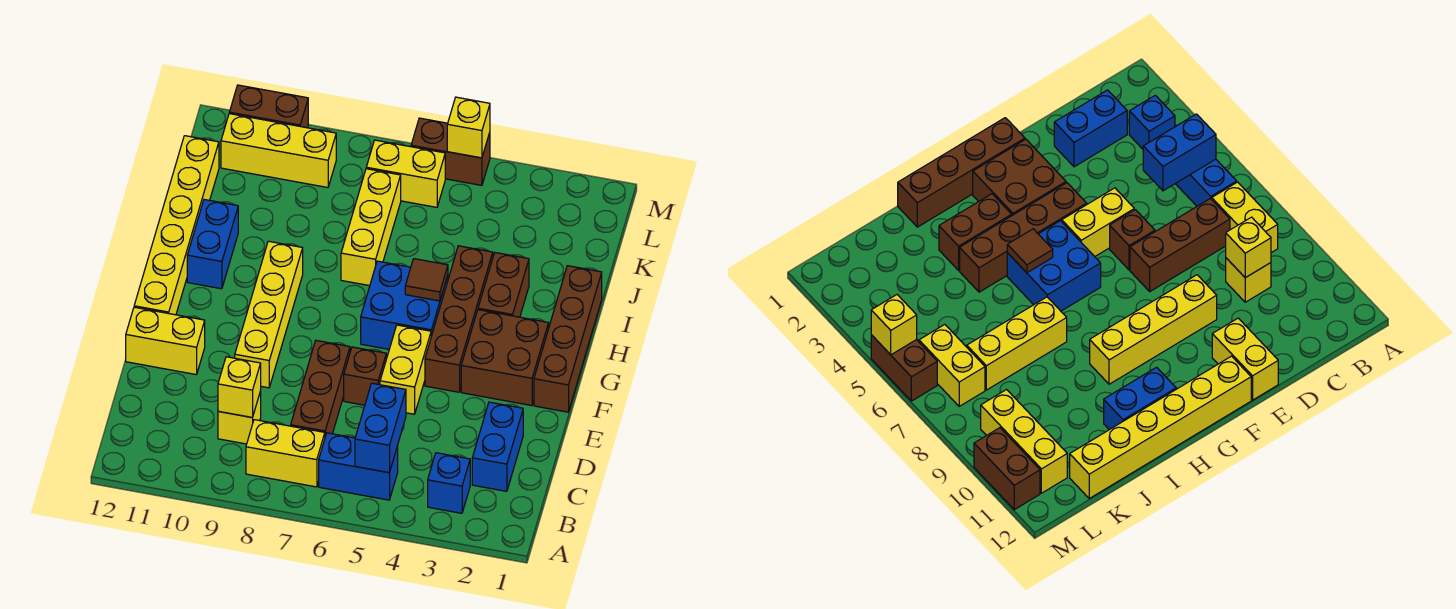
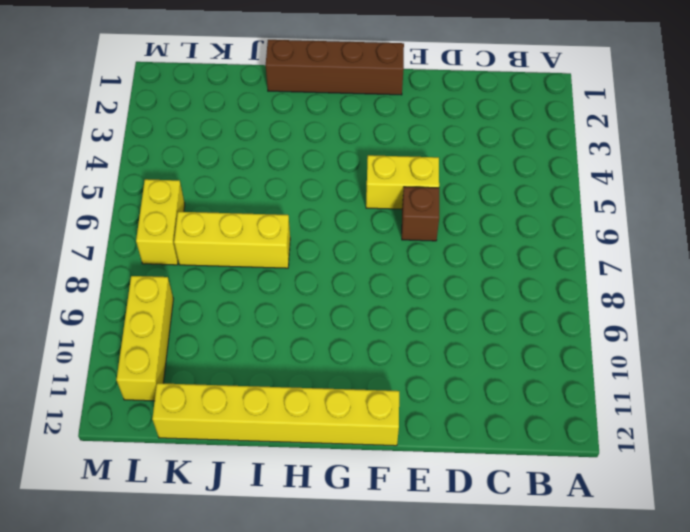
none -> blue brick B3 level 1
none -> blue brick B5:B6 level 1
none -> yellow brick B7:B8 level 1

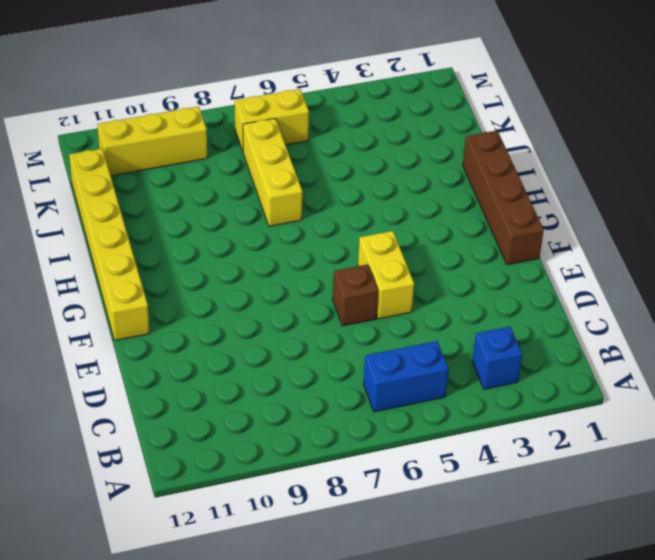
none -> yellow brick B7:B8 level 1
none -> blue brick C2:D2 level 1
none -> brown brick C7:E7 level 1

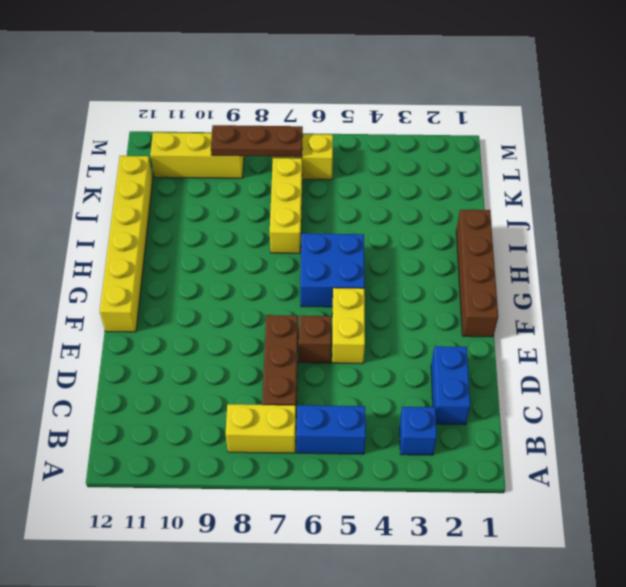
brown plate L7:L9 level 2 -> none
none -> yellow brick C9 level 1
none -> yellow brick E9:H9 level 1
none -> yellow brick E11:E12 level 1

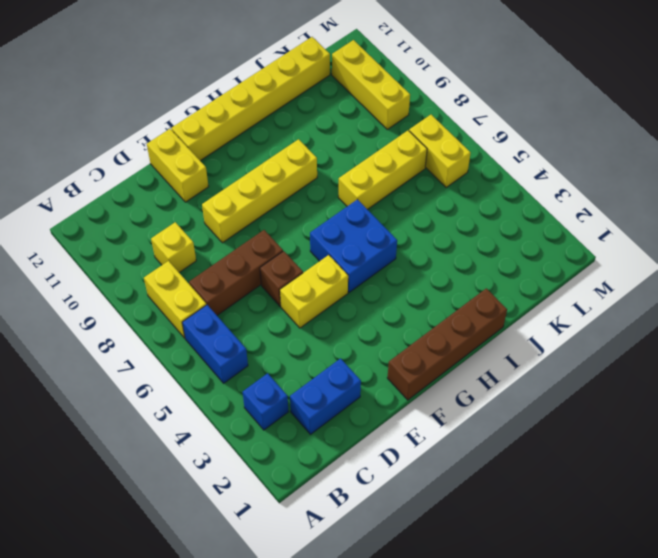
none -> brown brick F2:G3 level 1
none -> brown brick F4:I4 level 1
none -> brown brick H3:I3 level 1

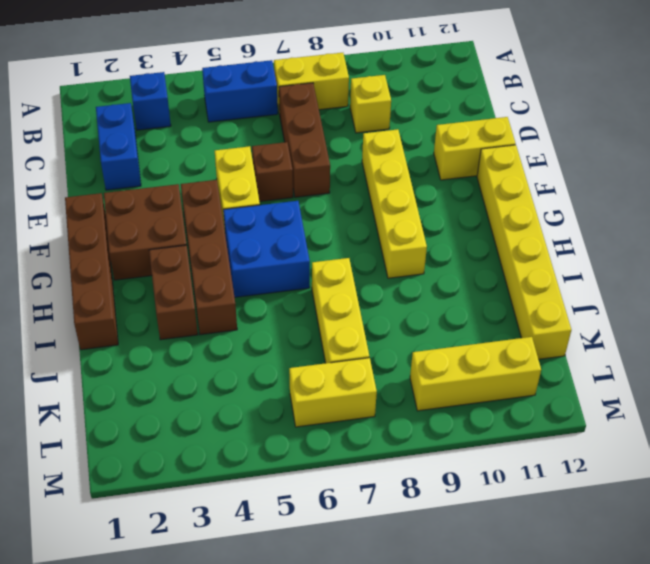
none -> blue brick H11:I11 level 1
none -> brown brick M5:M6 level 1
none -> brown brick M10:M11 level 1

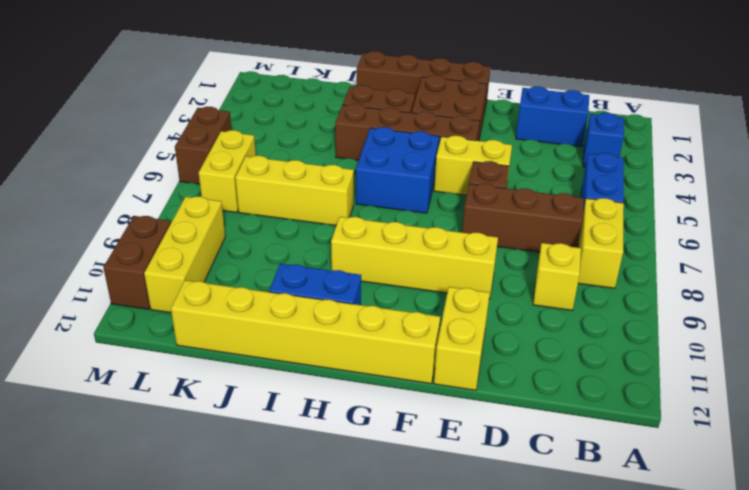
none -> blue brick B5:C5 level 2
none -> yellow brick C9 level 2
none -> brown tile H5 level 2

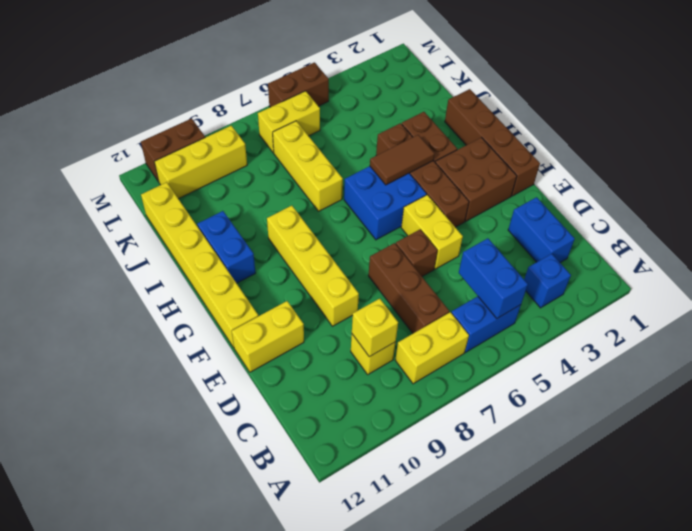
brown tile H4:H5 level 2 -> brown tile H5 level 2
none -> yellow brick M5 level 2

